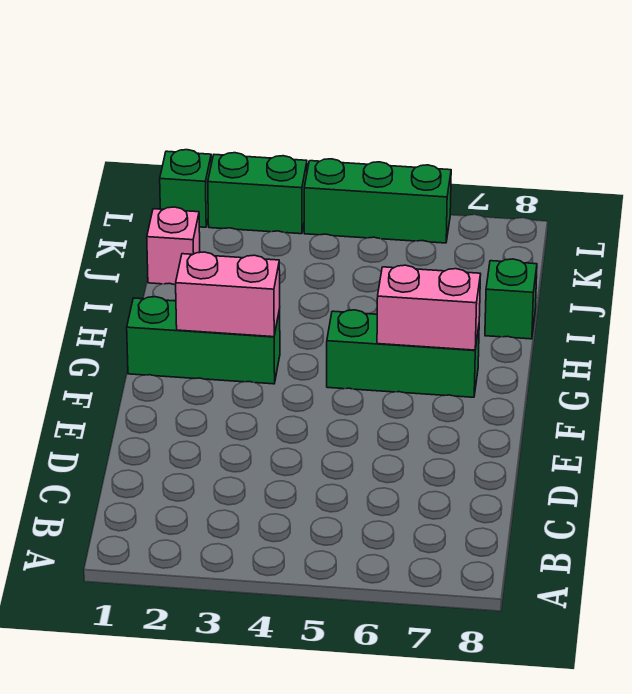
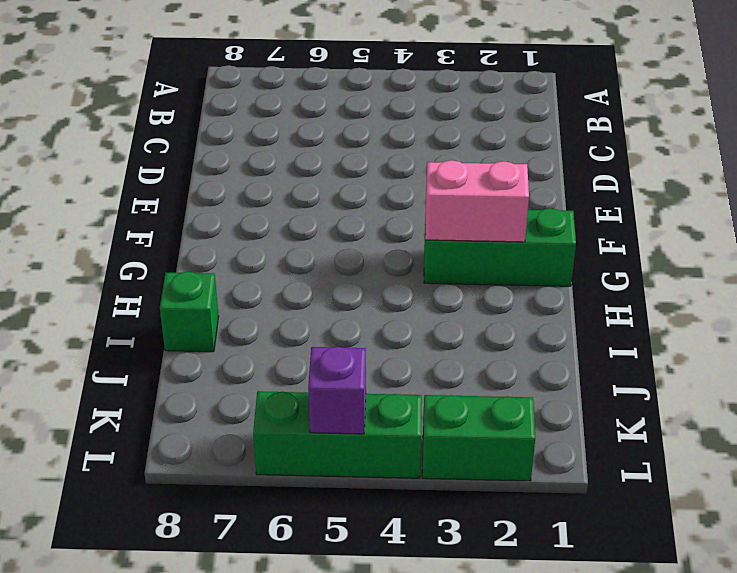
purple brick L5 level 2 -> none
none -> green brick G5:G7 level 1
none -> pink brick J1 level 1

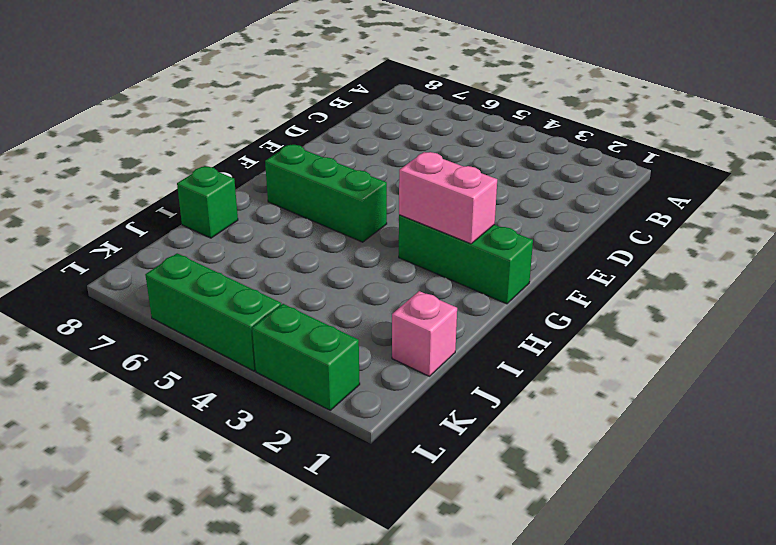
none -> green brick L1 level 1
none -> pink brick G6:G7 level 2

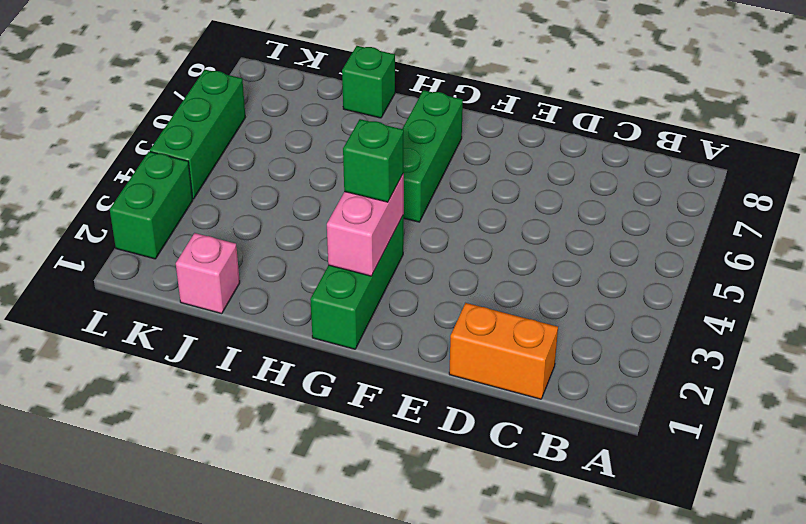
orange brick C1:D1 level 1 -> none
green brick G3 level 3 -> green brick L1 level 1
none -> pink brick G6:G7 level 2

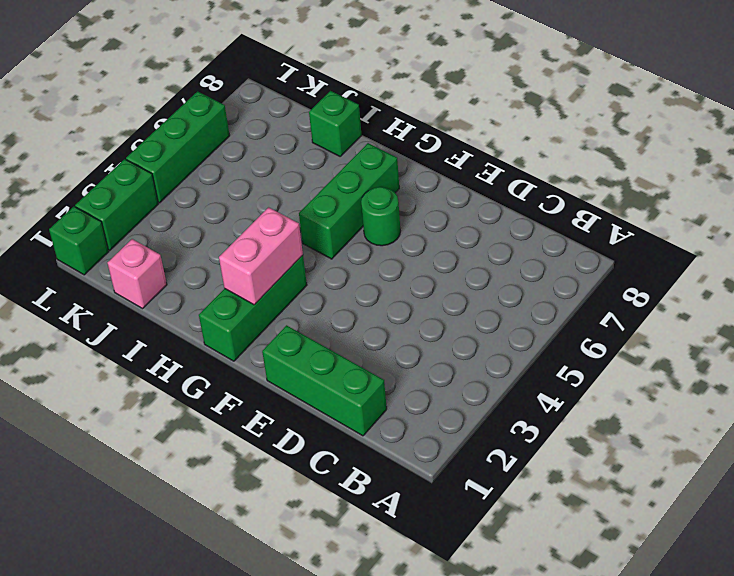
green brick C1:E1 level 1 -> none
green round brick F6 level 1 -> none
none -> pink brick G6:G7 level 2

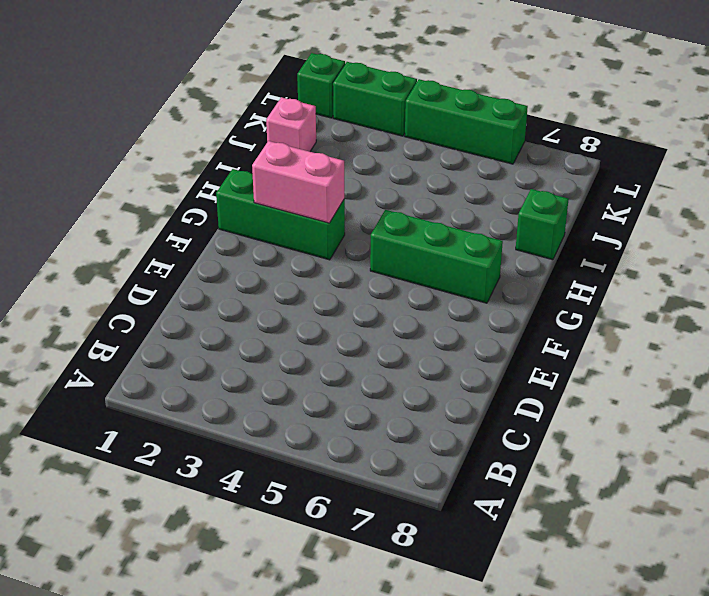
none -> pink brick G6:G7 level 2

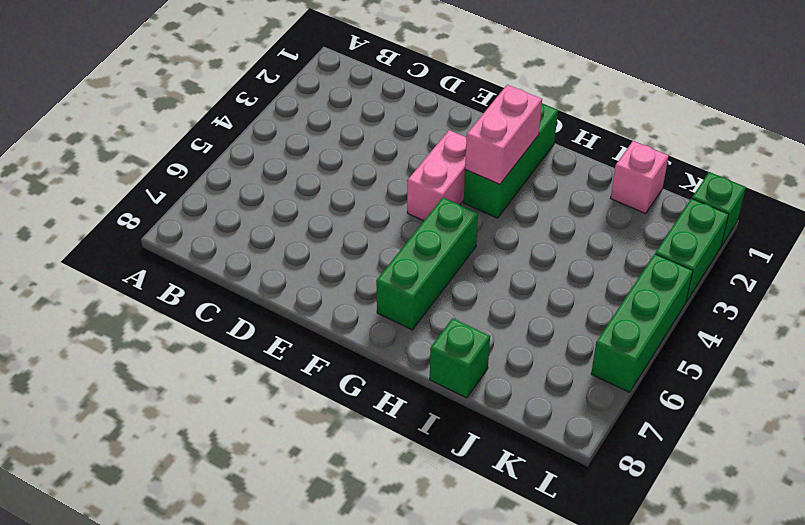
pink brick F3:F4 level 1 -> pink brick G6:G7 level 2

